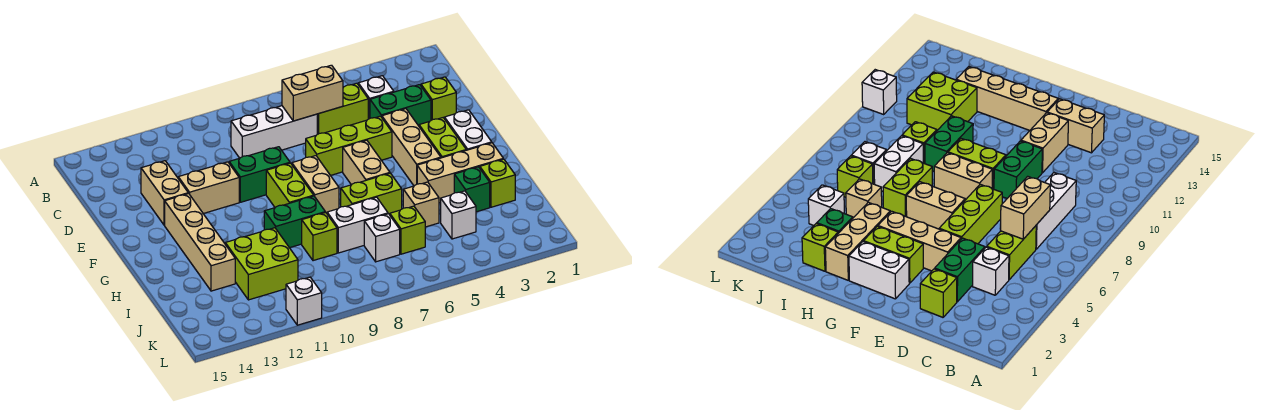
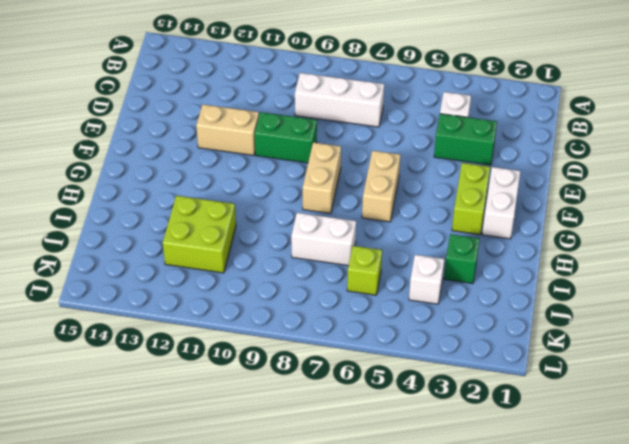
none -> lime brick C5:C6 level 1
none -> lime brick D2 level 1
none -> tan brick D13:E13 level 1
none -> tan brick E4:G4 level 1

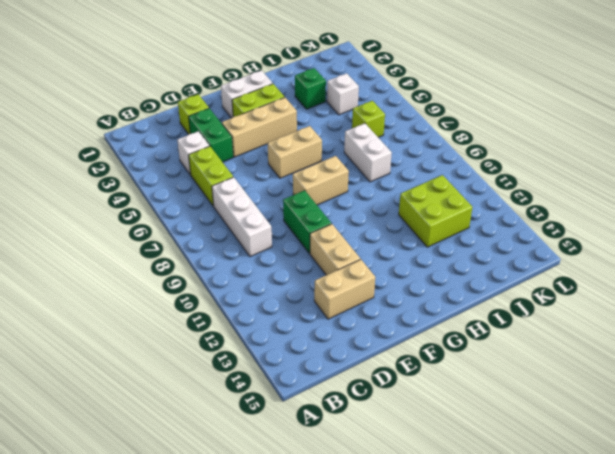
none -> lime brick E5:E7 level 1
none -> lime brick F9:G9 level 1
none -> tan brick F13:I13 level 1
none -> tan brick H2:H4 level 1

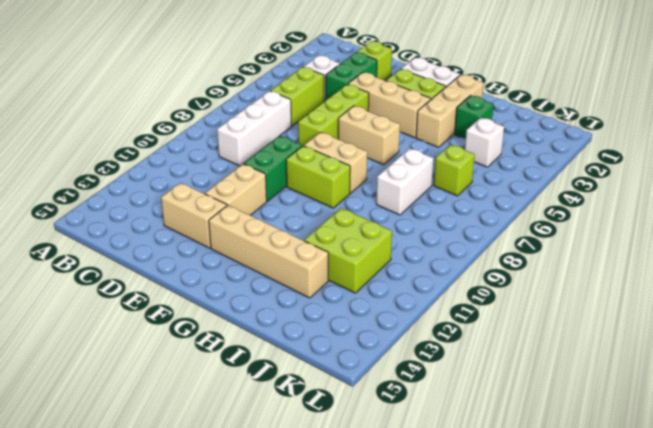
none -> lime brick H6:H7 level 1
none -> green brick H9:H10 level 1
none -> lime brick I2 level 1
none -> tan brick I5 level 1

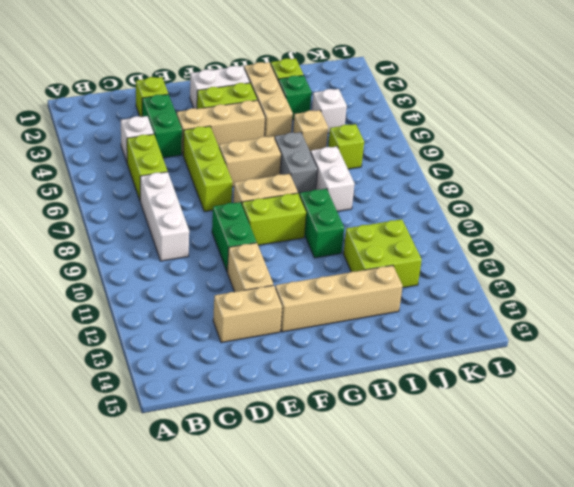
grey brick H6:H7 level 1 -> lime brick H6:H7 level 1
none -> lime brick I9 level 1
none -> white brick J7 level 1
none -> white brick L11 level 1
none -> tan brick C6:C7 level 2

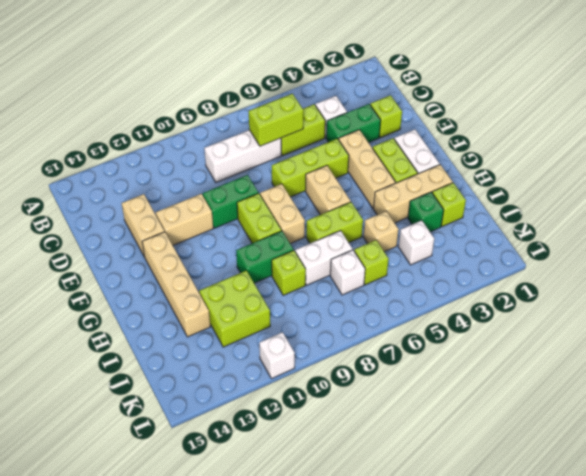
lime brick C6:C7 level 2 -> tan brick C6:C7 level 2

